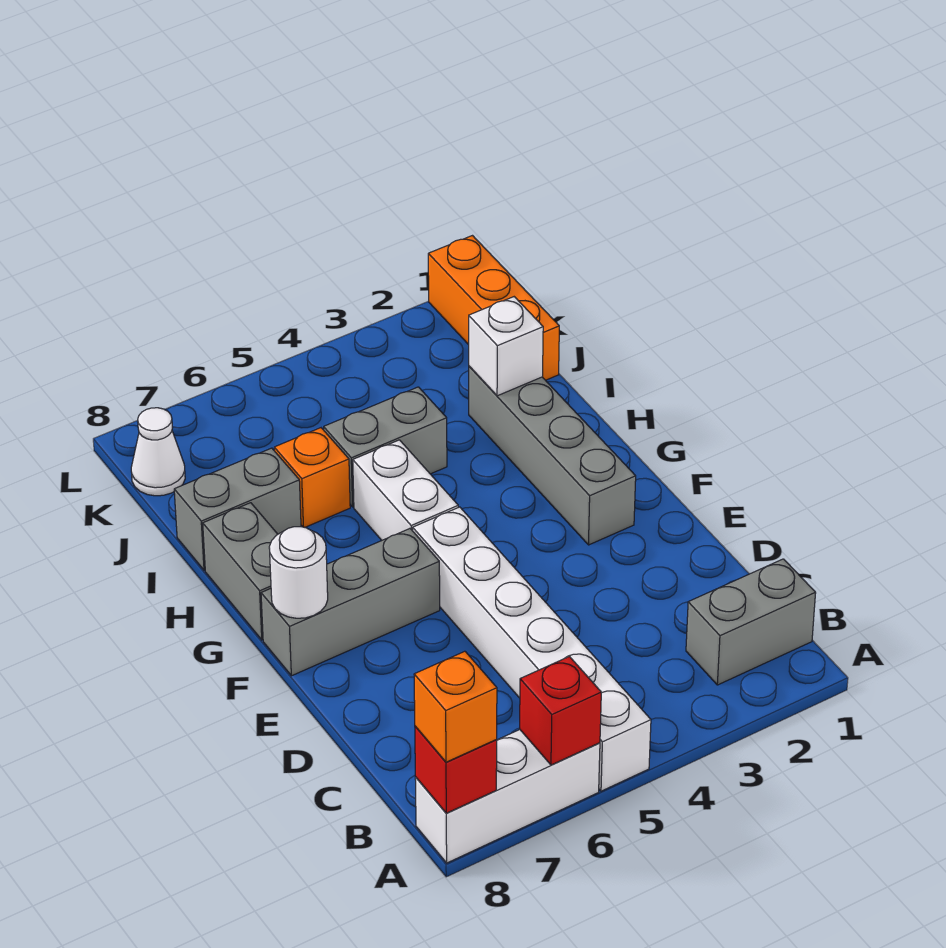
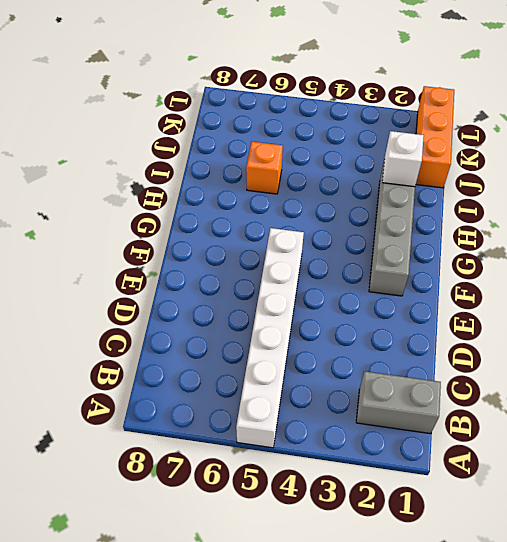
none -> white brick A6:A8 level 1
none -> grey brick F6:F8 level 1
none -> white brick G5:H5 level 1

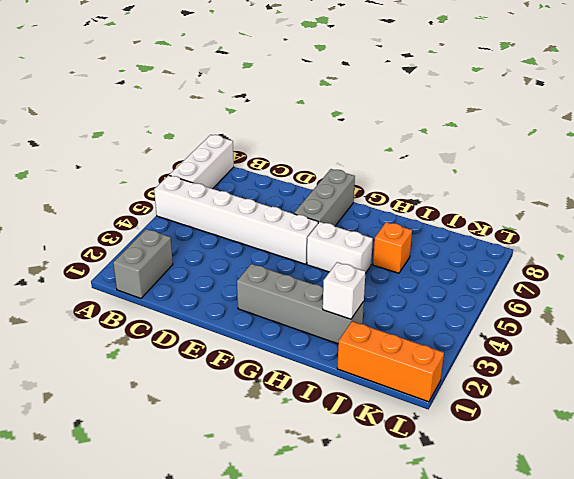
none -> grey brick G8:H8 level 1
none -> grey brick I4:I5 level 1
none -> grey brick I7:I8 level 1

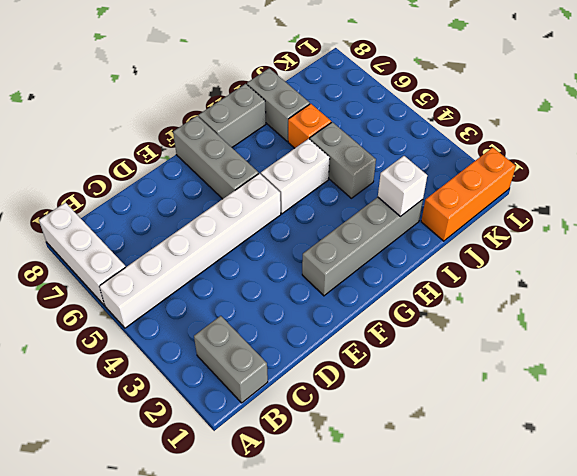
none -> white cone K8 level 1
none -> red brick A6 level 2
none -> red brick A8 level 2

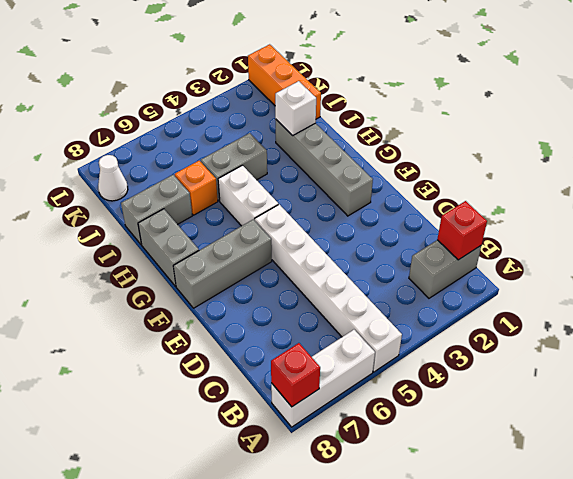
red brick B1 level 2 -> red brick A6 level 2
none -> white round brick F8 level 2
none -> orange brick A8 level 3

